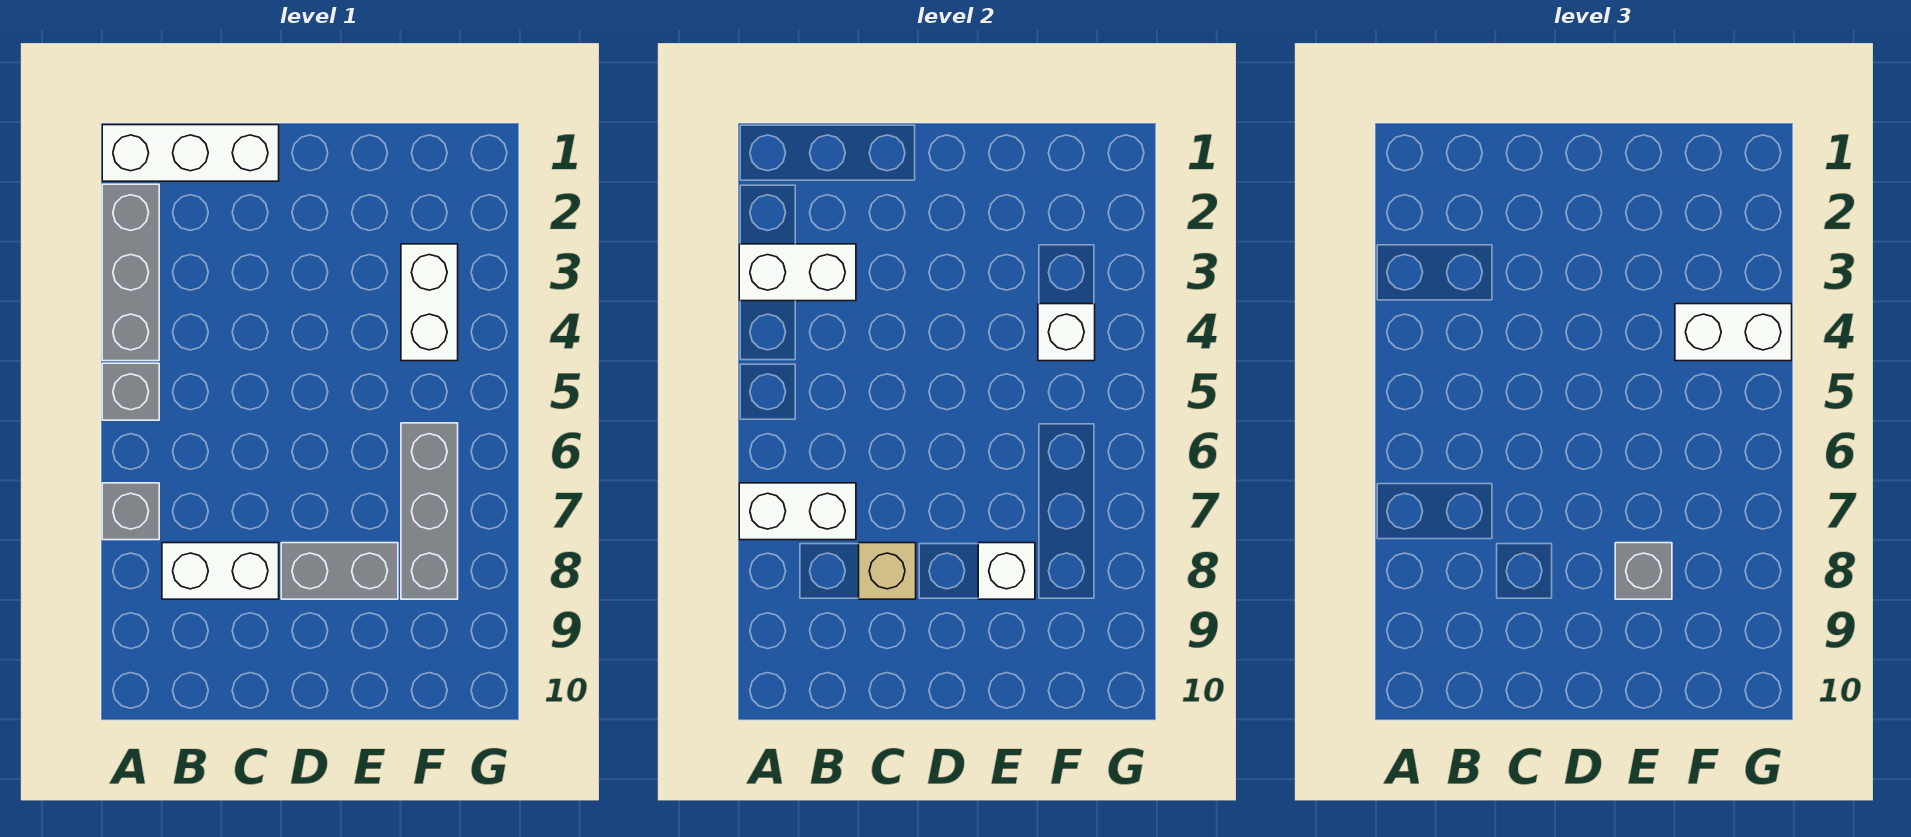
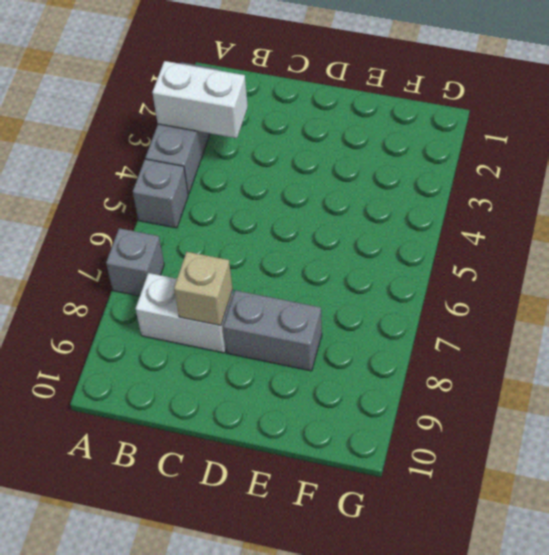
none -> white brick A1:C1 level 1
none -> white brick F3:F4 level 1
none -> grey brick F6:F8 level 1

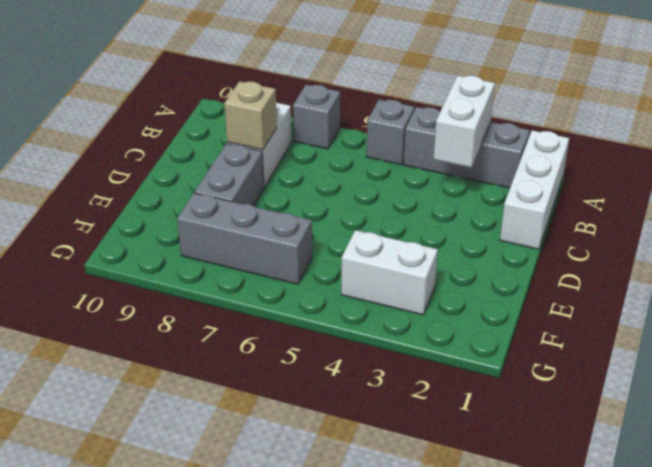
none -> white brick A7:B7 level 2
none -> white brick E8 level 2
none -> white brick F4 level 2

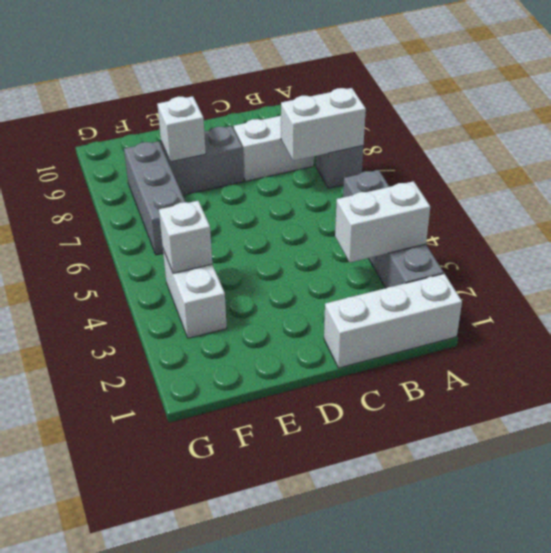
none -> tan brick C8 level 2
none -> grey brick E8 level 3
none -> white brick F4:G4 level 3

